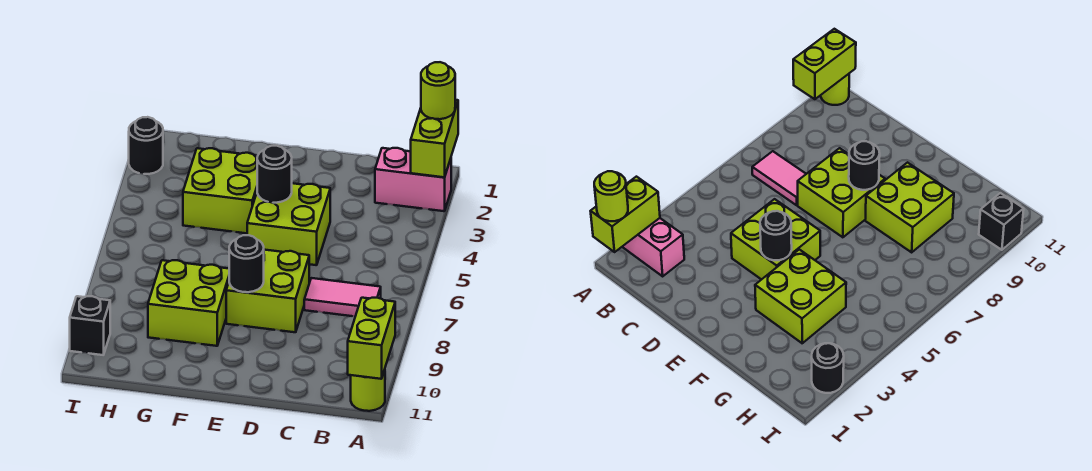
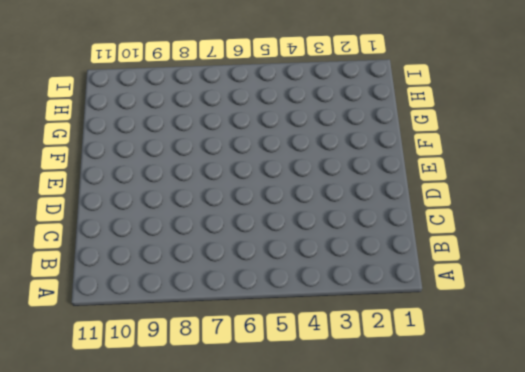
none -> pink brick A2:B2 level 1
none -> lime round brick A11 level 1
none -> pink tile B7:C7 level 1

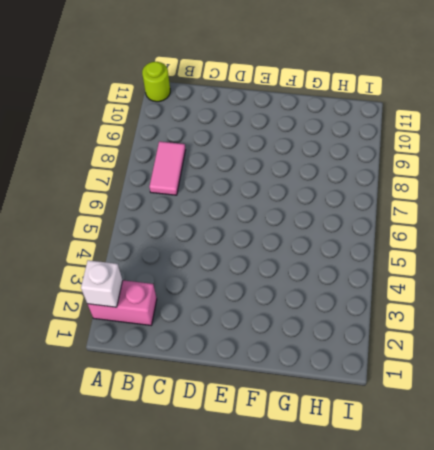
white brick A2 level 2 -> lime brick A1:A2 level 2
pink tile B7:B8 level 1 -> pink tile B7:C7 level 1
none -> lime brick D4:E5 level 1
none -> lime brick D7:E8 level 1
none -> lime brick F3:G4 level 1

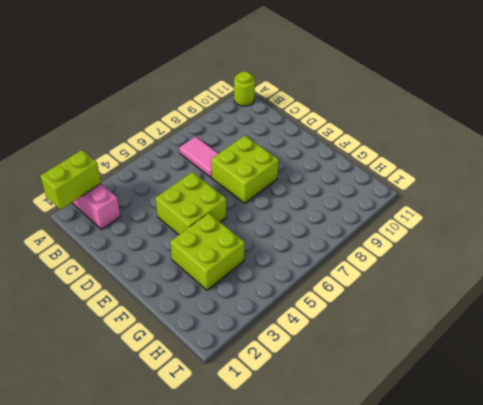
none -> lime brick F8:G9 level 1
none -> black round brick I2 level 1
none -> black brick I10 level 1

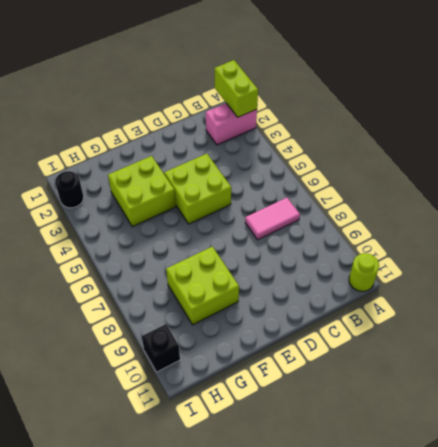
none -> lime brick D7:E8 level 1
none -> lime brick A10:A11 level 2
none -> black round brick E4 level 2

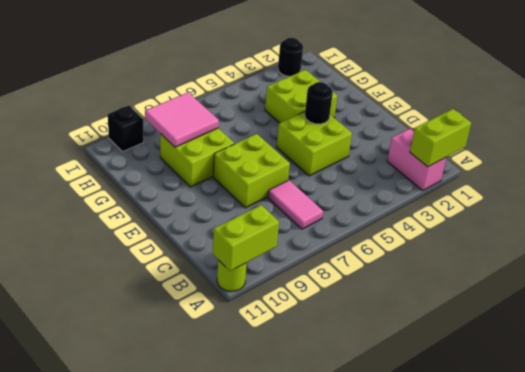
pink tile G8:H9 level 2 -> none
none -> black round brick E8 level 2
none -> lime round brick A1 level 3

